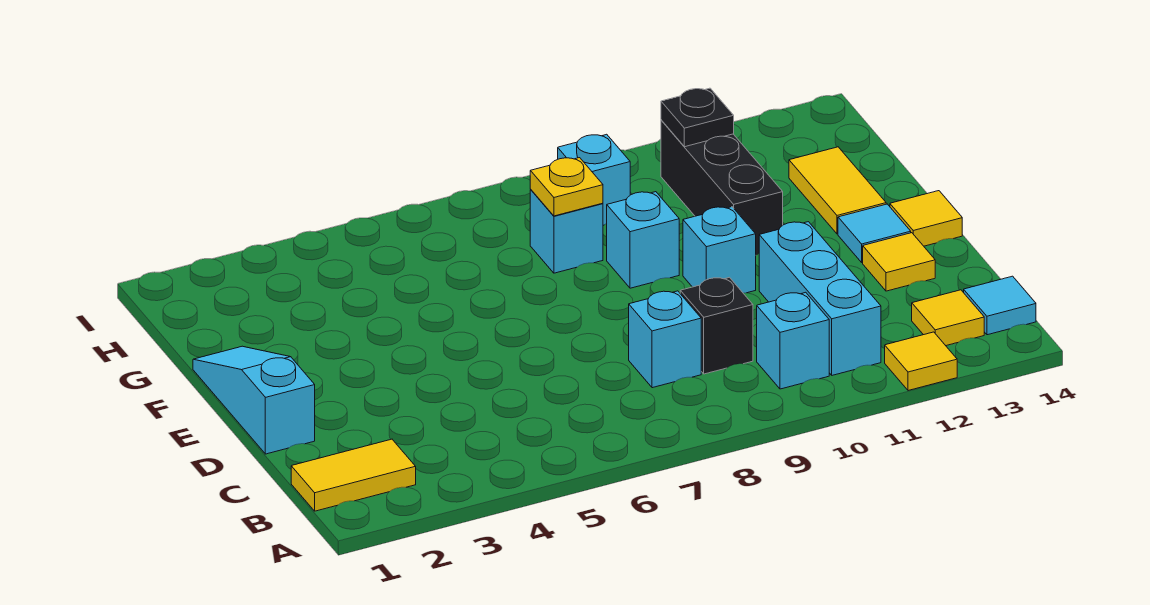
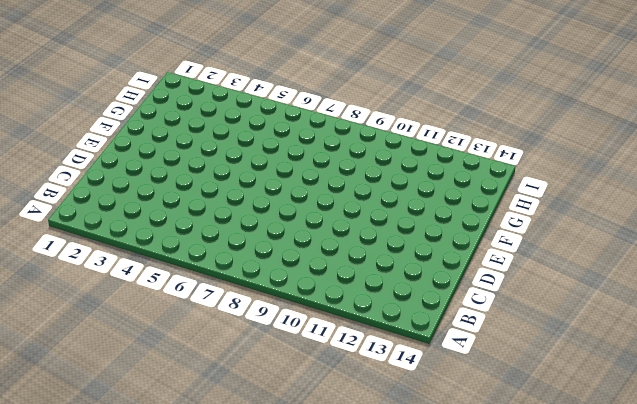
none -> yellow tile A12 level 1
none -> yellow tile B1:B2 level 1
none -> cyan brick B10 level 1

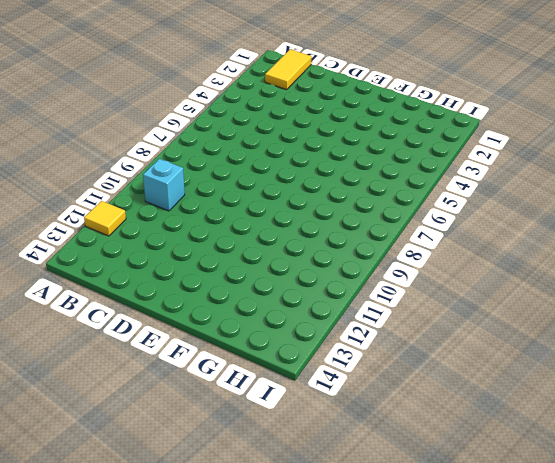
none -> cyan brick B11:D11 level 1
none -> yellow tile B13 level 1
none -> cyan tile B14 level 1

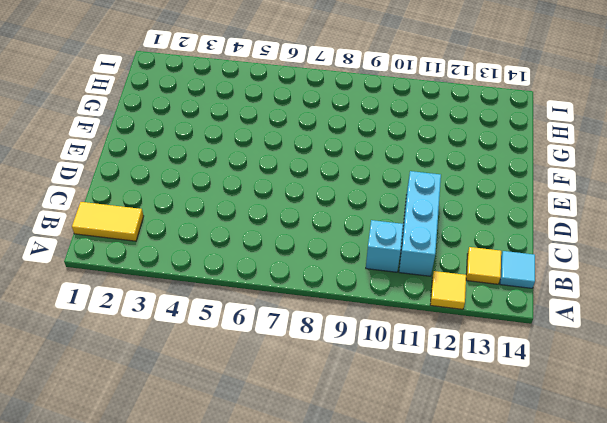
none -> cyan brick C8 level 1
none -> black brick C9 level 1
none -> cyan slope D1:F1 level 1 top D

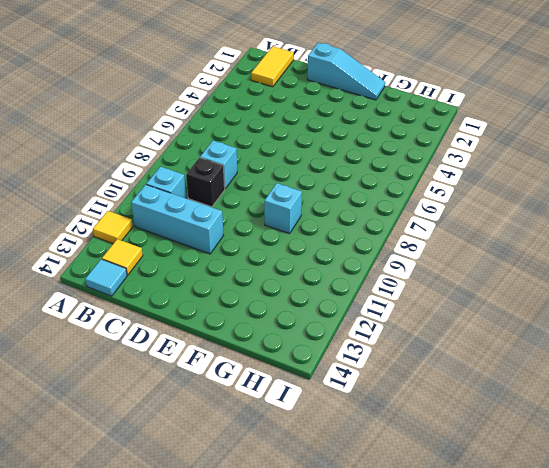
none -> yellow tile D13 level 1
none -> cyan brick E10 level 1
none -> cyan tile E13 level 1

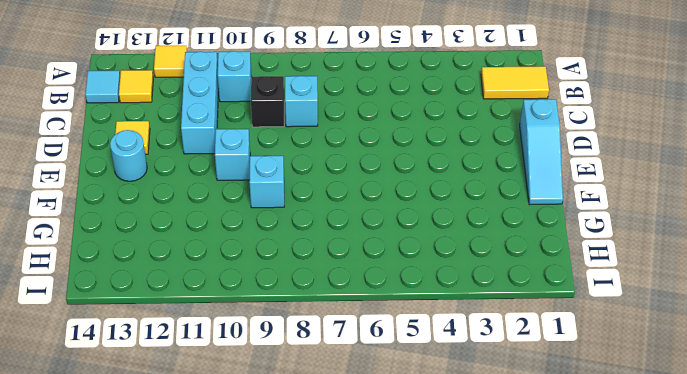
cyan round brick E13 level 1 -> cyan tile E13 level 1
none -> yellow tile E14 level 1
none -> black brick F11:H11 level 1
none -> yellow tile F13:G13 level 1

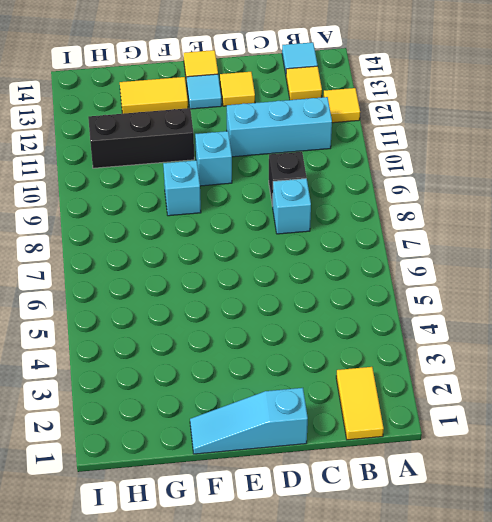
none -> cyan brick B10 level 1
none -> cyan brick G8 level 1
none -> cyan brick H9 level 1

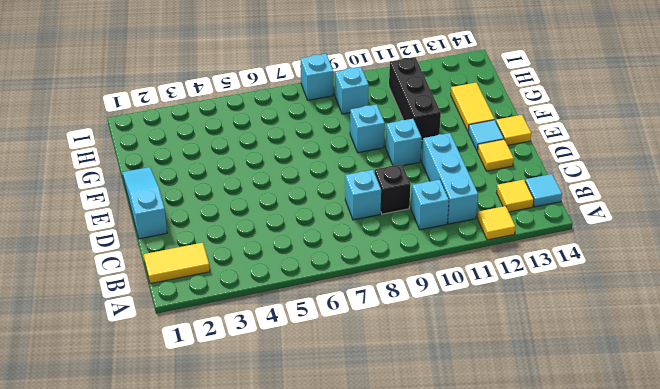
cyan brick I8 level 1 -> cyan brick G8 level 1
none -> yellow plate G8 level 2
none -> black plate H11 level 2

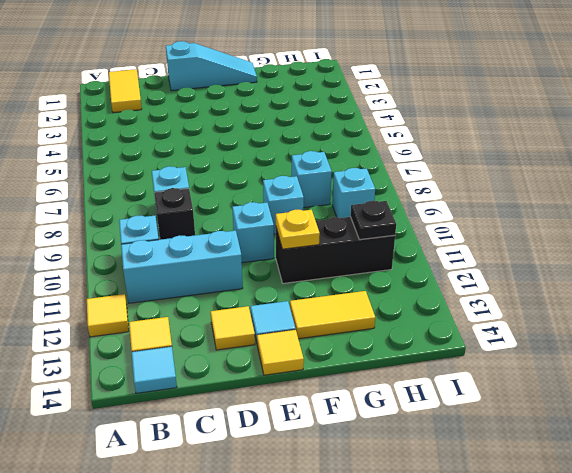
yellow plate F11 level 2 -> yellow plate G8 level 2

